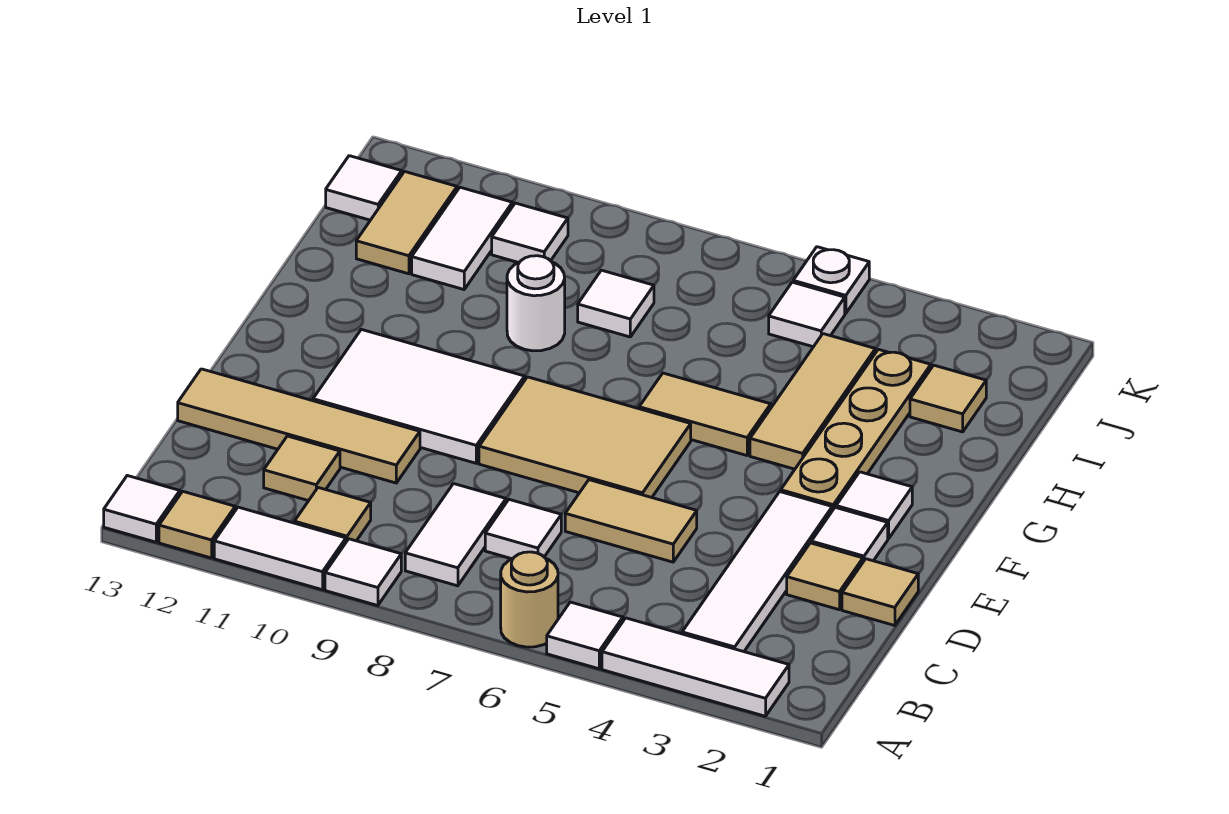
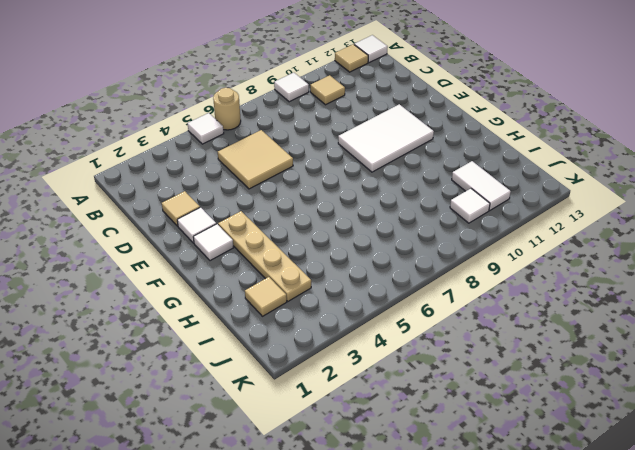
tan tile C5:D6 level 1 -> tan tile D5:D6 level 1
none -> white tile A2:A4 level 1
none -> white tile A10:A11 level 1
none -> white tile B3:E3 level 1
none -> white tile B8:C8 level 1

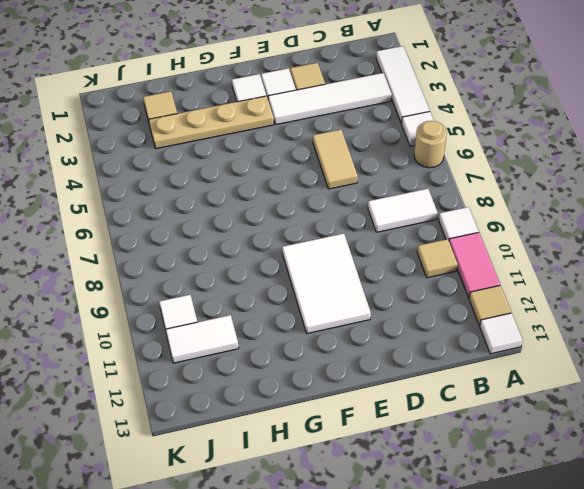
pink tile A10:A11 level 1 -> white tile A10:A11 level 1
none -> white tile C7 level 1
none -> tan tile C11 level 1
none -> tan tile D1 level 1
none -> tan tile D10:D13 level 1

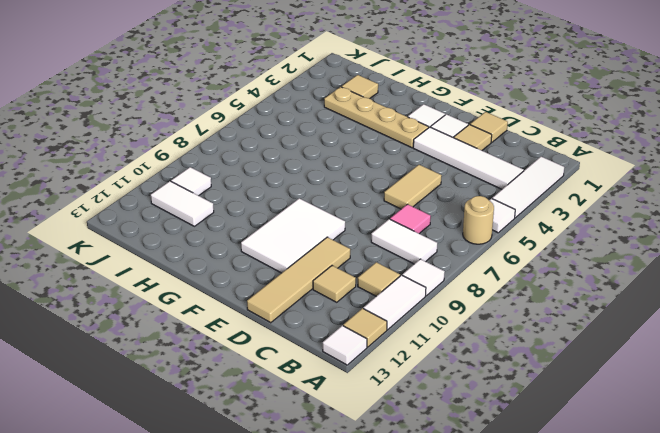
pink tile C7 level 1 -> white tile C7 level 1
none -> tan tile E6:F8 level 1
none -> tan tile G4:I4 level 1
none -> tan tile G5:G6 level 1
none -> white round brick H9 level 1

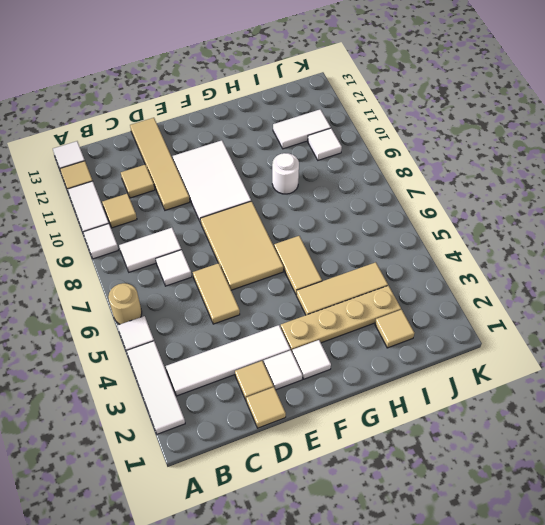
none -> white tile I8 level 1
none -> tan tile I12:J12 level 1
none -> white tile J5 level 1
none -> white tile J13 level 1

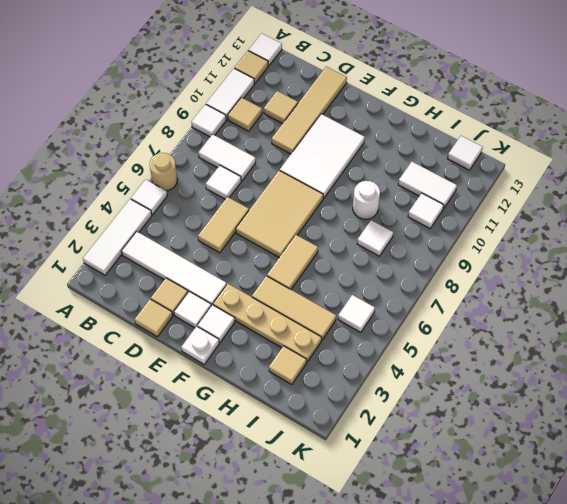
white plate F1 level 1 -> white plate K5 level 1
none -> tan tile I12:J12 level 1

